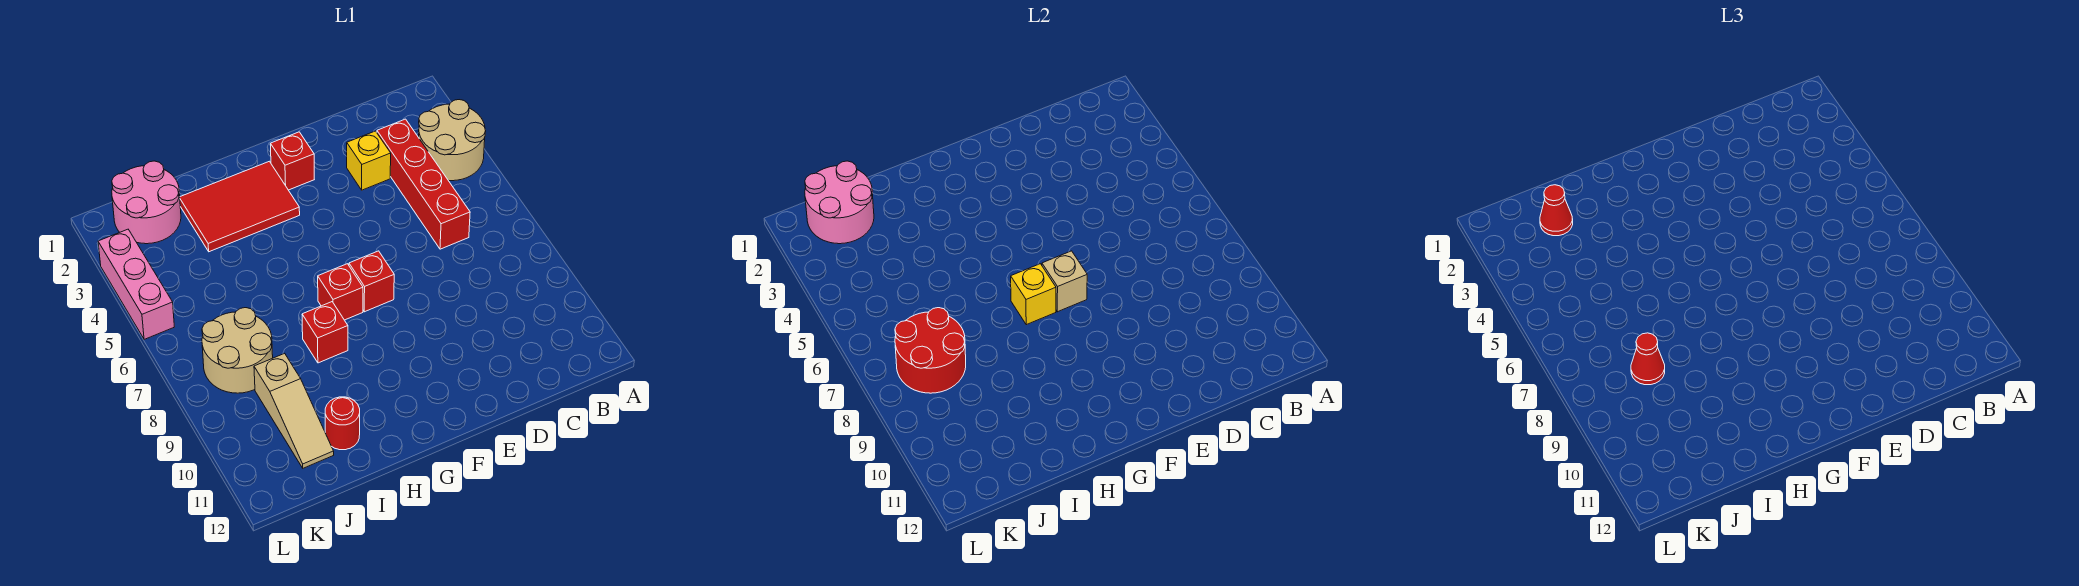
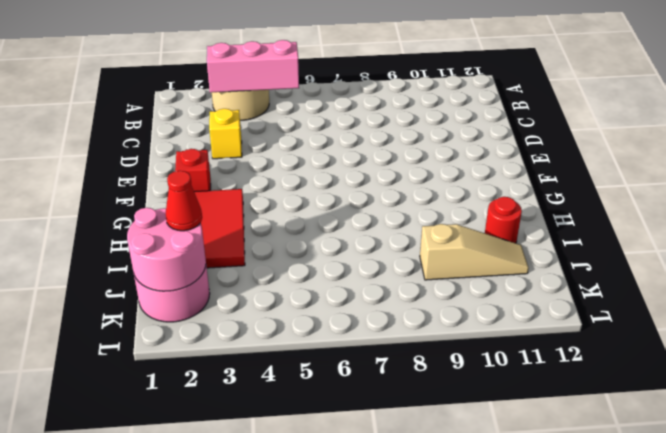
pink brick B3:B5 level 2 -> pink brick L3:L5 level 1
none -> red brick C3:C6 level 1
none -> red brick F7 level 1
none -> red brick G7 level 1

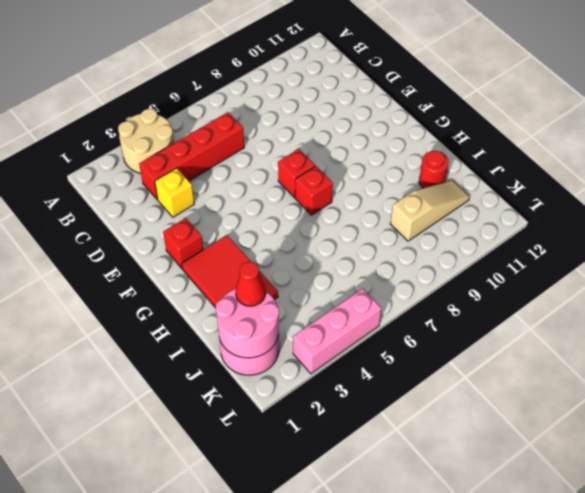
none -> red brick H8 level 1
none -> tan round brick J7:K8 level 1
none -> tan brick F7 level 2

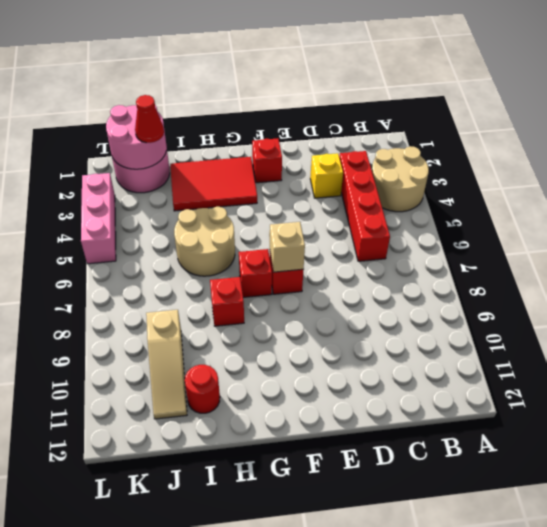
tan round brick H5:I6 level 1 -> tan round brick J7:K8 level 1
none -> yellow brick G7 level 2
none -> red round brick J7:K8 level 2
none -> red cone J8 level 3

